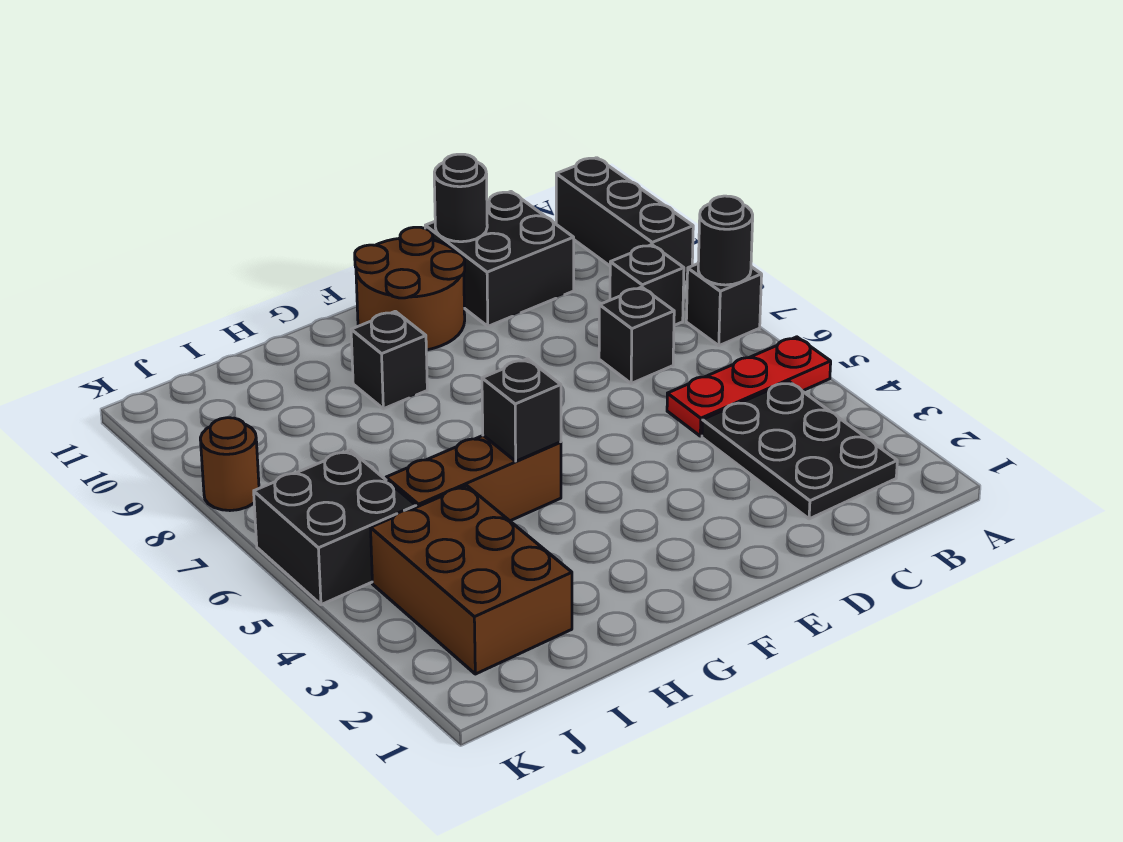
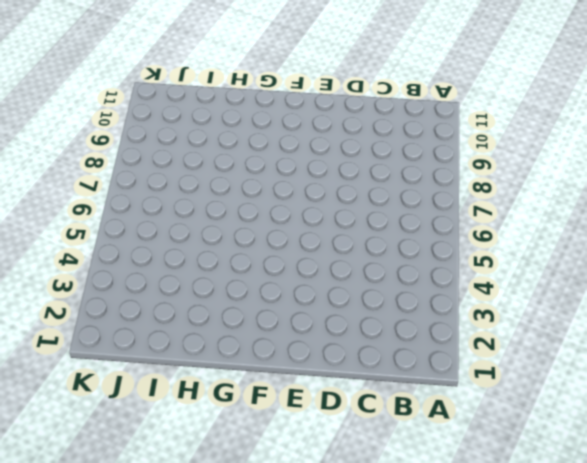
none -> red plate A5:C5 level 1
none -> black brick A7 level 1
none -> black brick A9:A11 level 1

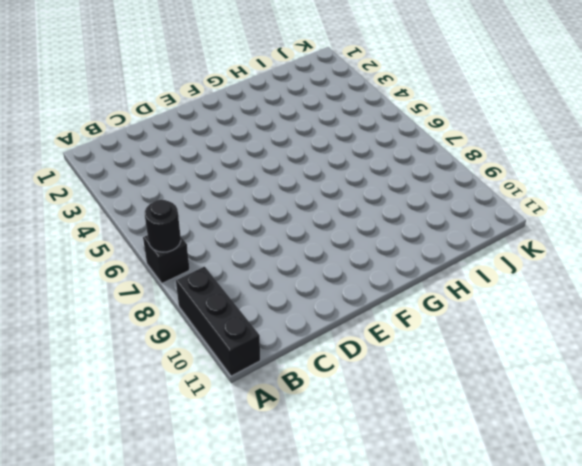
none -> red plate A5:C5 level 1
none -> black plate B2:C4 level 1
none -> black brick B8 level 1

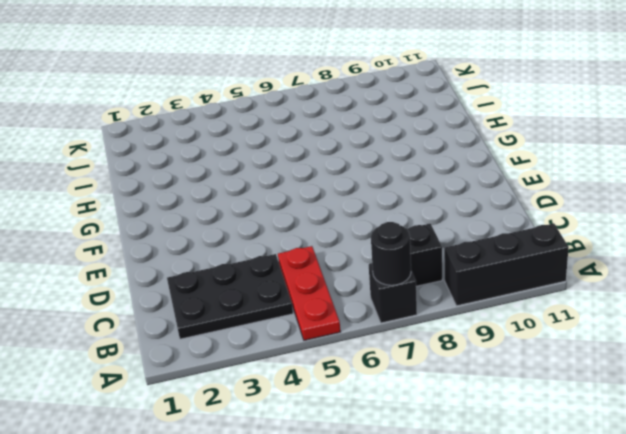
none -> black brick C7 level 1
none -> black brick C10:D11 level 1
none -> brown round brick E10:F11 level 1

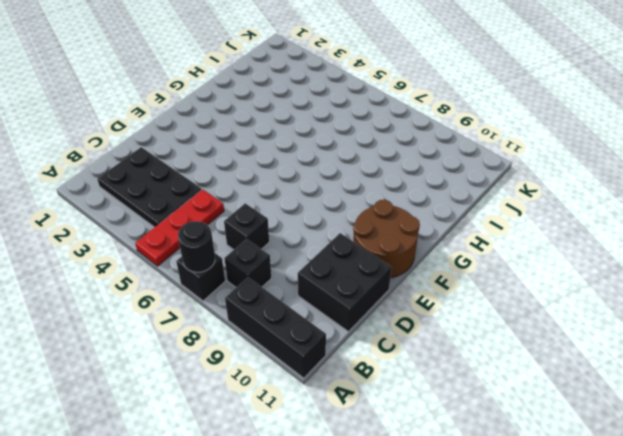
none -> brown brick G5:I5 level 1
none -> black brick G9 level 1
none -> brown brick I2:J4 level 1

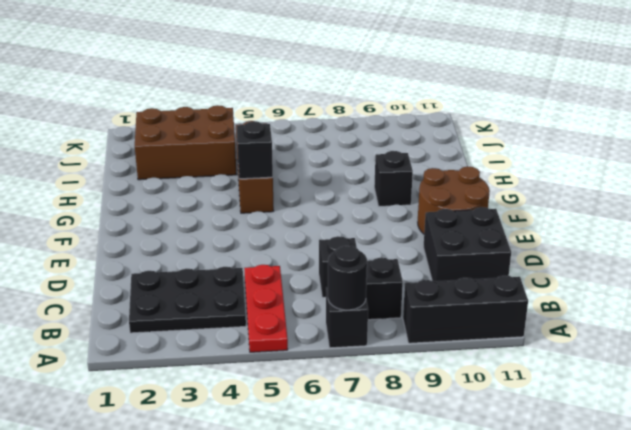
none -> black brick J5:K6 level 1
none -> brown round brick K8 level 1
none -> black round brick D11 level 2

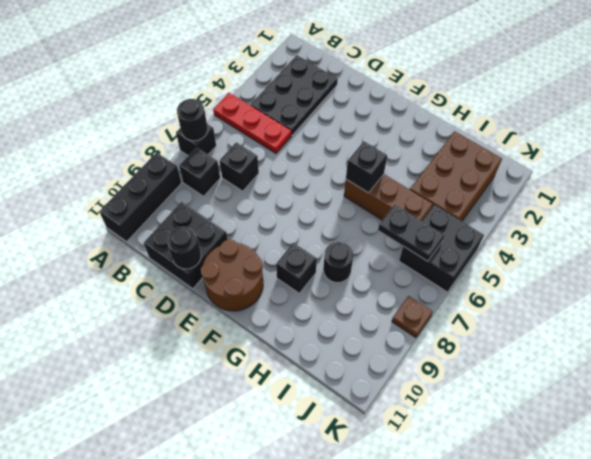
black round brick H8 level 1 -> none
black plate I6:J6 level 2 -> none
brown plate K8 level 1 -> brown round brick K8 level 1

